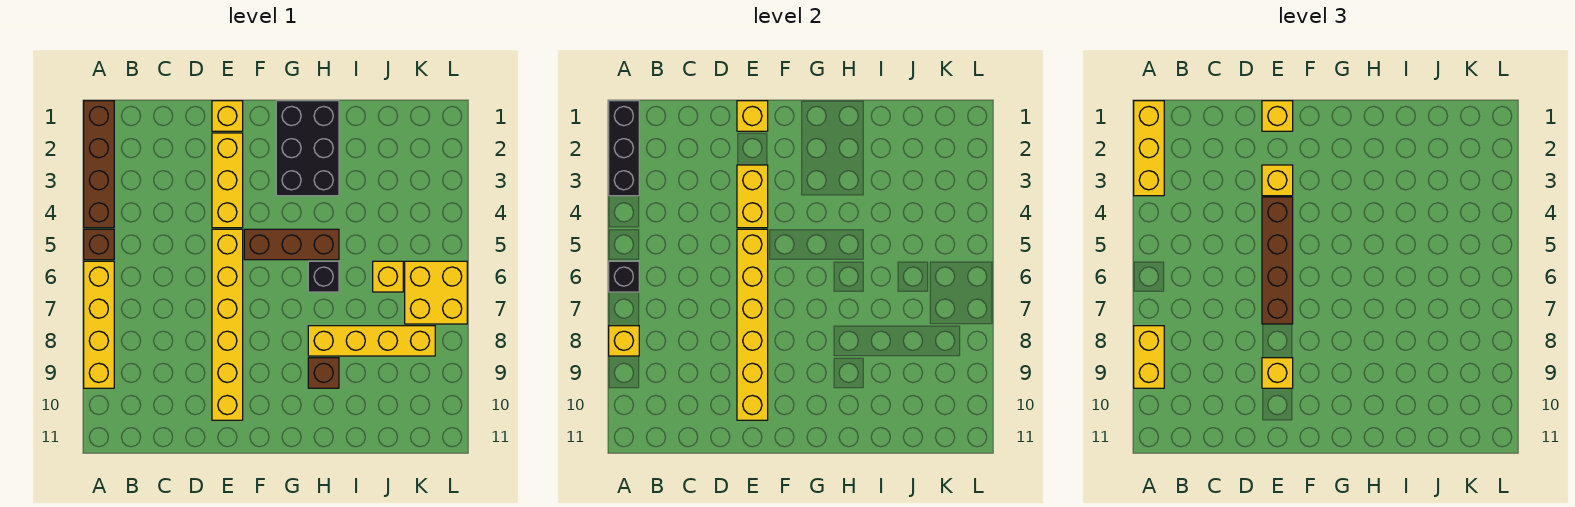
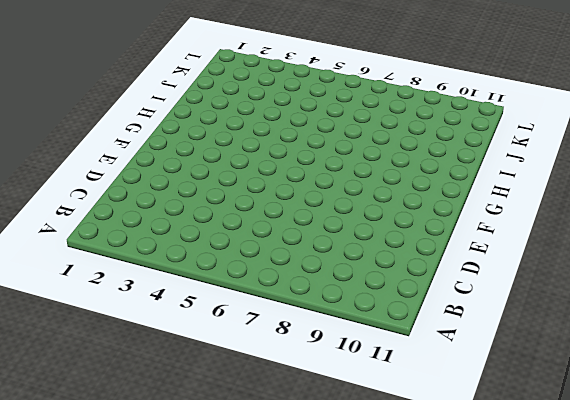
none -> brown brick A1:A4 level 1
none -> brown brick A5 level 1
none -> yellow brick A6:A9 level 1

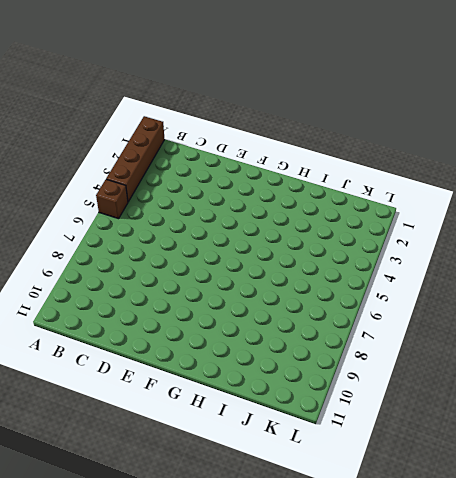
none -> yellow brick A6:A9 level 1
none -> yellow brick E1 level 1
none -> yellow brick E2:E4 level 1

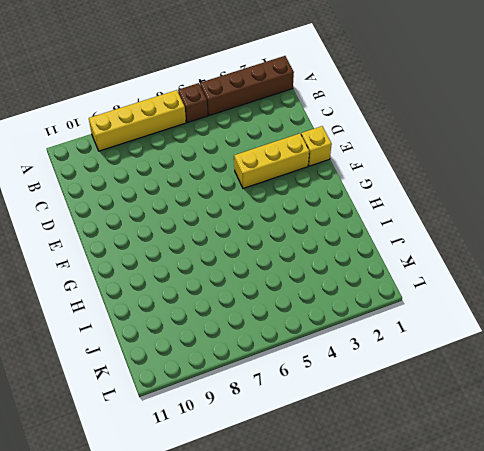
none -> yellow brick E5:E10 level 1
none -> brown brick F5:H5 level 1
none -> black brick G1:H3 level 1

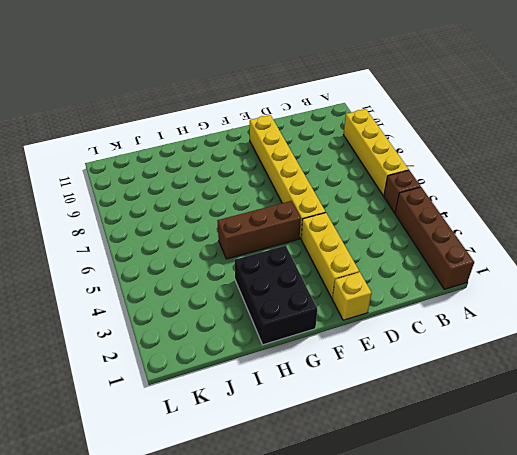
none -> black brick H6 level 1
none -> yellow brick H8:K8 level 1
none -> brown brick H9 level 1

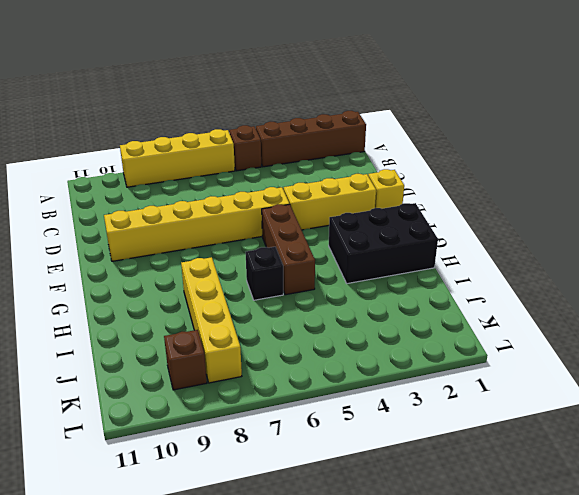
brown brick K9 level 1 -> brown brick H9 level 1
none -> yellow brick J6 level 1
none -> yellow brick K6:L7 level 1
none -> black brick A1:A3 level 2

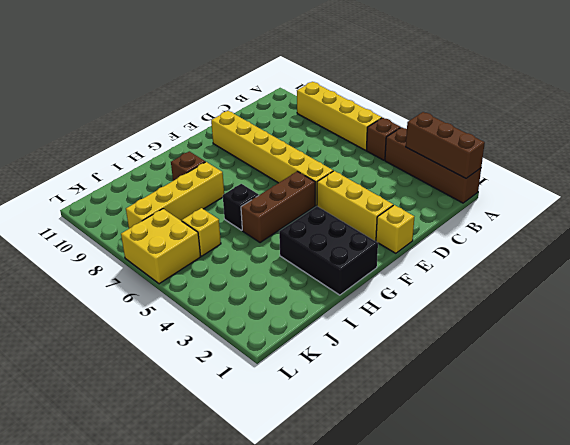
brown brick A1:A3 level 2 -> black brick A1:A3 level 2
none -> black brick A6 level 2
none -> yellow brick A8 level 2
none -> yellow brick E1 level 2

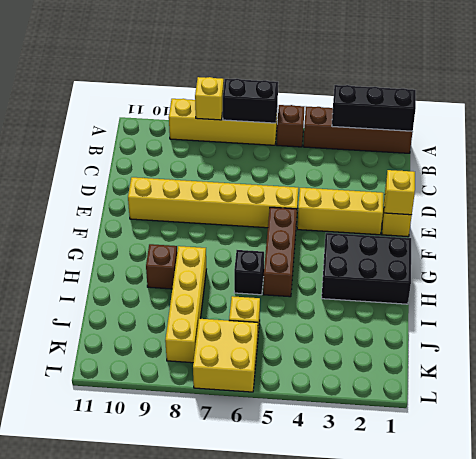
black brick A6:A7 level 2 -> black brick A6 level 2
none -> yellow brick E3:E4 level 2
none -> yellow brick E5:E10 level 2
none -> yellow brick A1:A3 level 3

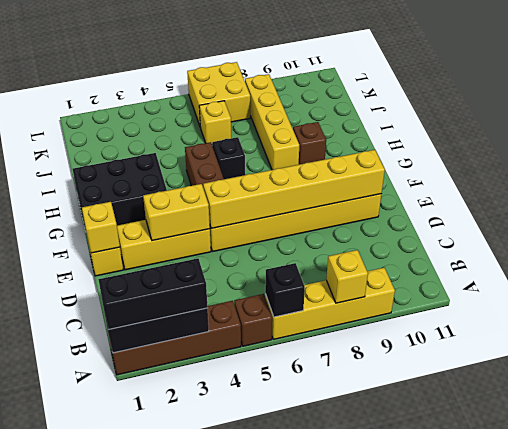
black brick A1:A3 level 3 -> yellow brick A1:A3 level 3
none -> yellow brick A8:A9 level 3
none -> yellow brick E1 level 3
none -> yellow brick E3 level 3

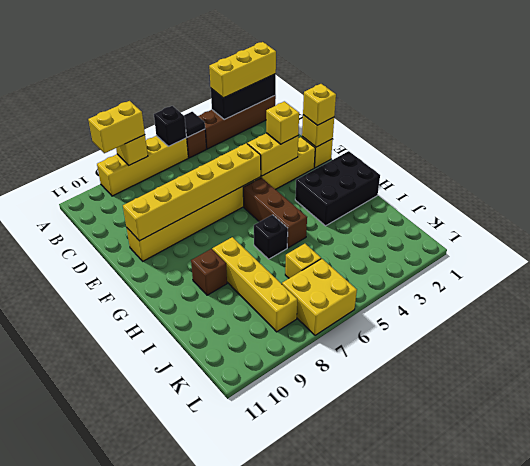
black tile A5 level 2 -> none
none -> brown brick E4:E7 level 3
none -> yellow brick E9 level 3

